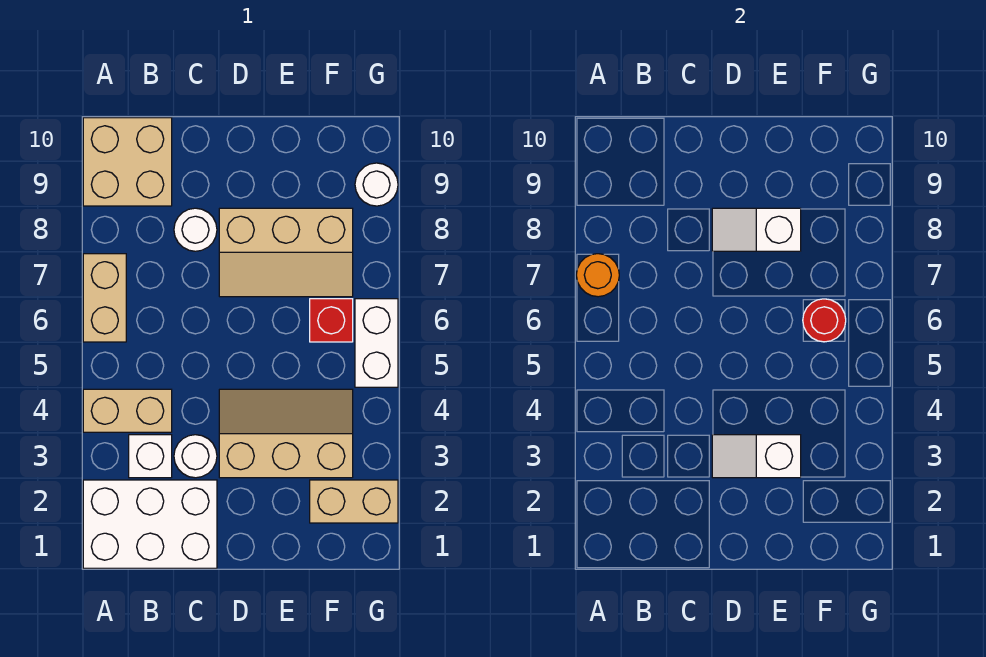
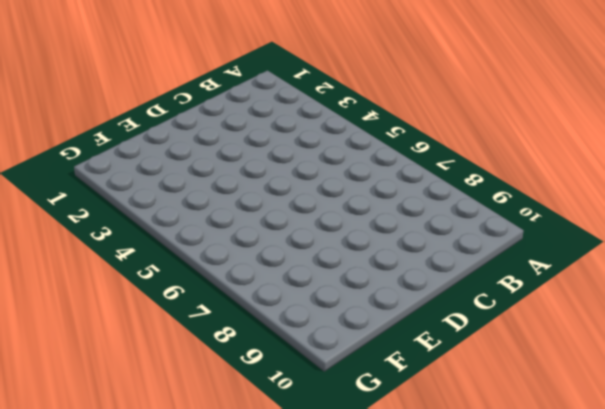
none -> white brick A1:C2 level 1
none -> tan brick A4:B4 level 1
none -> tan brick A6:A7 level 1

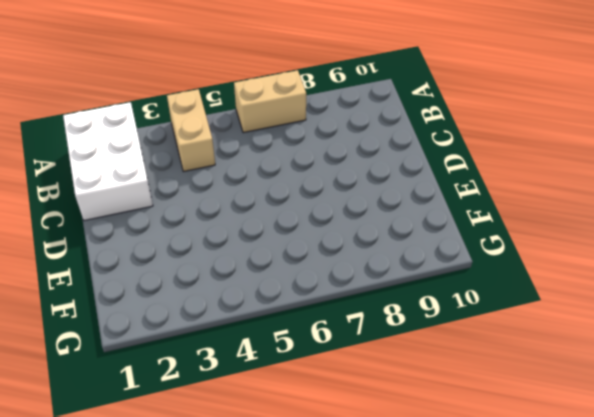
none -> tan brick A9:B10 level 1
none -> white brick B3 level 1
none -> white round brick C3 level 1

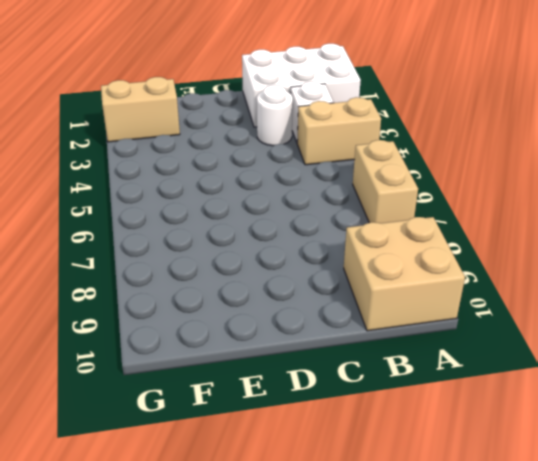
none -> white round brick C8 level 1
none -> tan slope D3:F4 level 1 top 3
none -> tan slope D7:F8 level 1 top 8

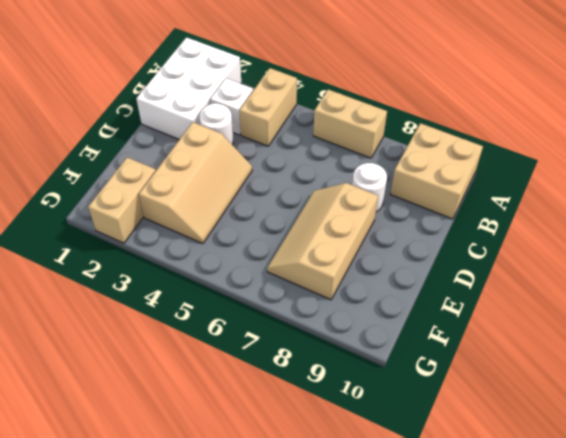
none -> red brick F6 level 1
none -> white brick G5:G6 level 1
none -> white round brick G9 level 1

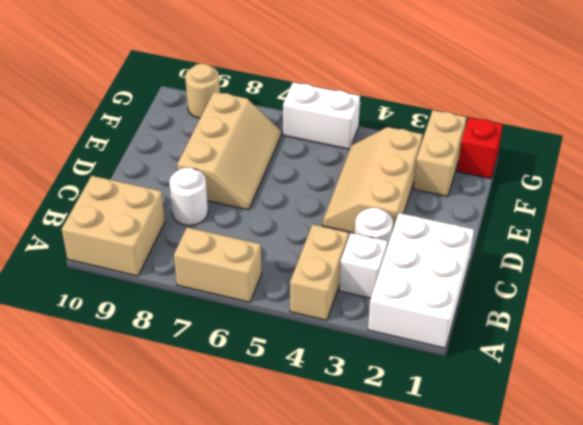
red brick G1 level 1 -> red brick F6 level 1
tan round brick G9 level 1 -> white round brick G9 level 1
none -> orange round brick A7 level 2
none -> white slope D3:E3 level 2 top E
none -> white slope D8:E8 level 2 top E

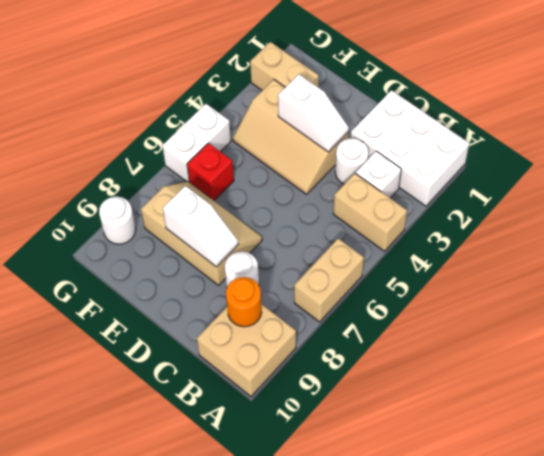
orange round brick B9 level 2 -> orange round brick A7 level 2
none -> red round brick F6 level 2

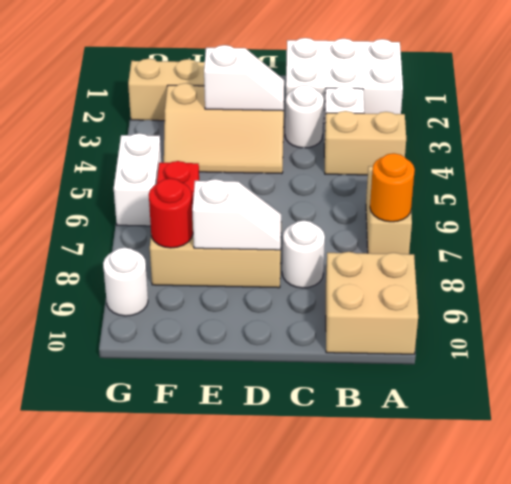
red round brick F8 level 2 -> red round brick F6 level 2

